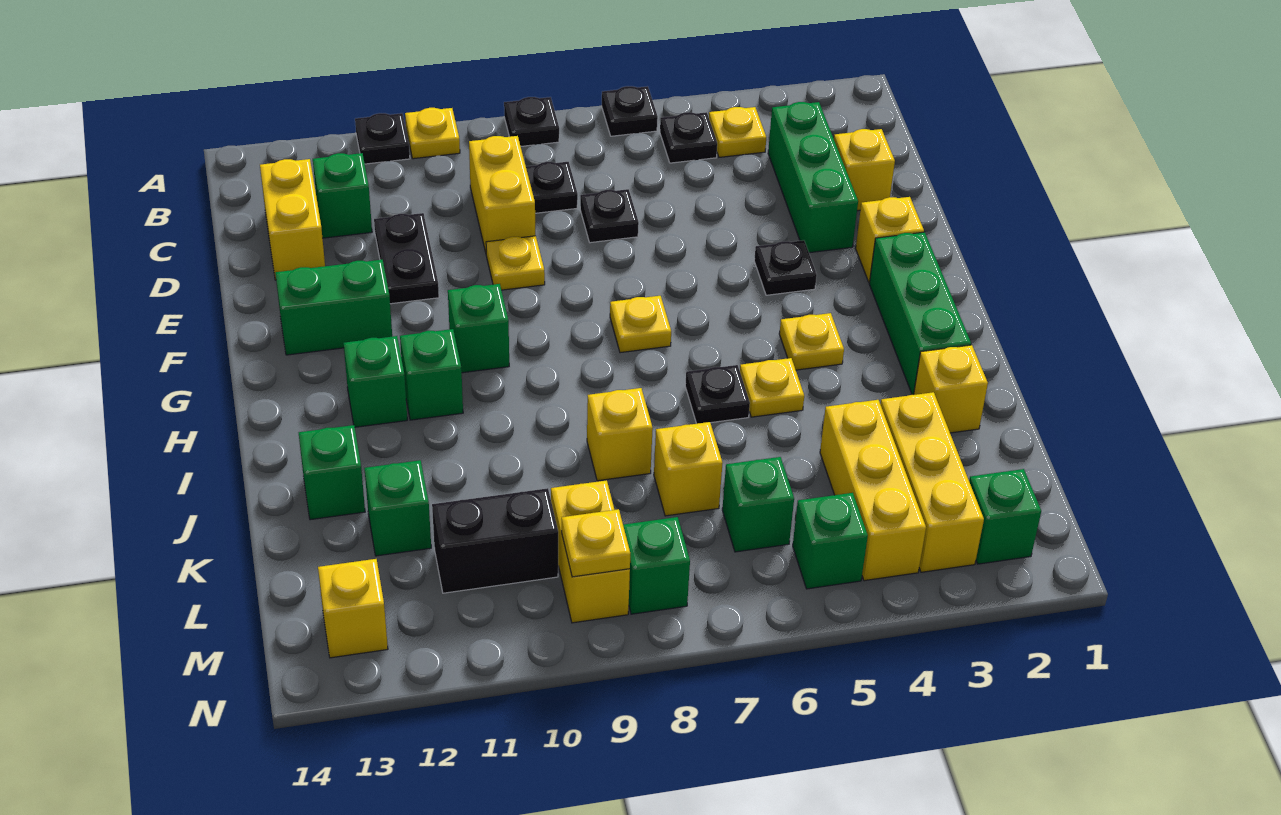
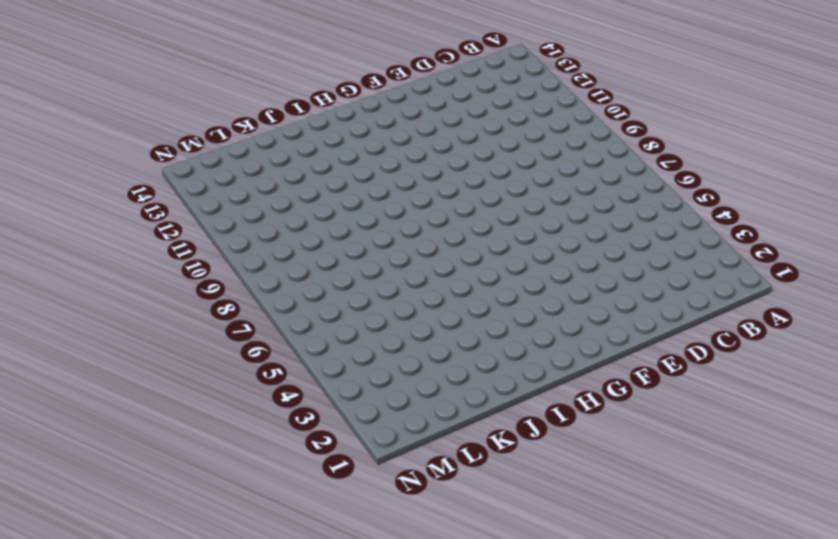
none -> black plate A6 level 1
none -> black plate A8 level 1
none -> yellow plate A10 level 1
none -> black plate A11 level 1

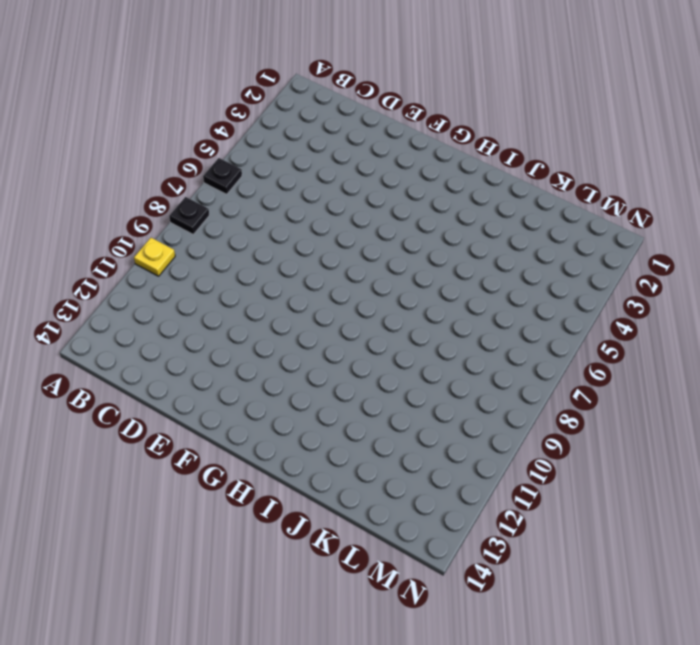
none -> black plate A11 level 1
none -> yellow plate B4 level 1
none -> black plate B5 level 1
none -> green brick C3:E3 level 1

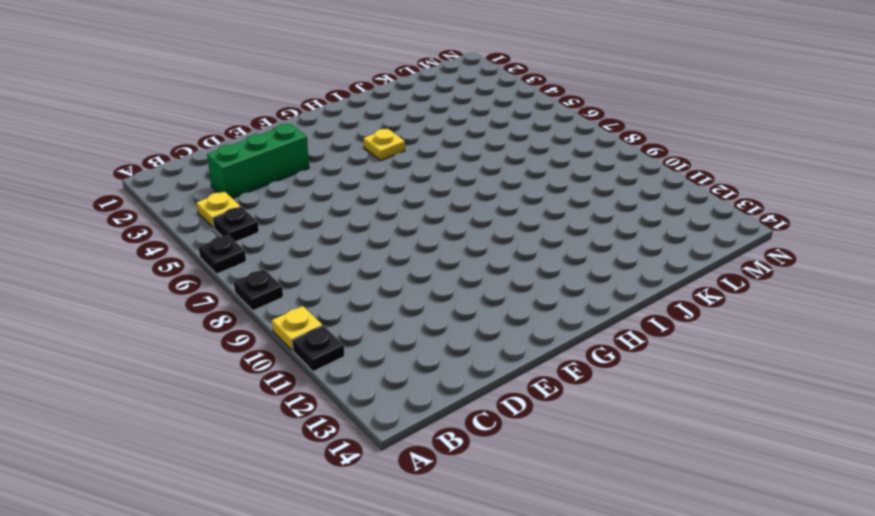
none -> black plate C8 level 1
none -> yellow brick C9:D9 level 1
none -> green brick C12 level 1
none -> yellow brick C13:D13 level 1

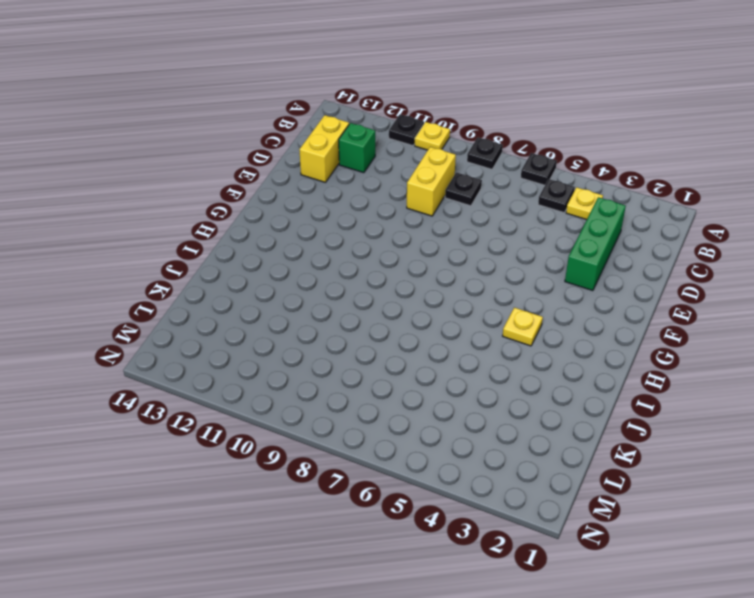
none -> yellow brick D2 level 1
none -> black plate D7 level 1
none -> black plate D11:E11 level 1
none -> yellow plate E9 level 1

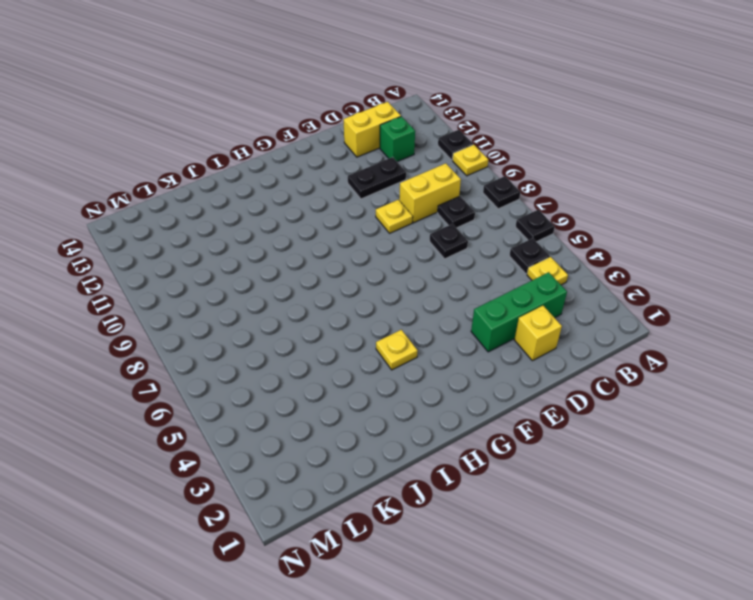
none -> yellow brick F2 level 1
none -> black plate F4 level 1
none -> green brick F12:F13 level 1
none -> green brick G2:I2 level 1

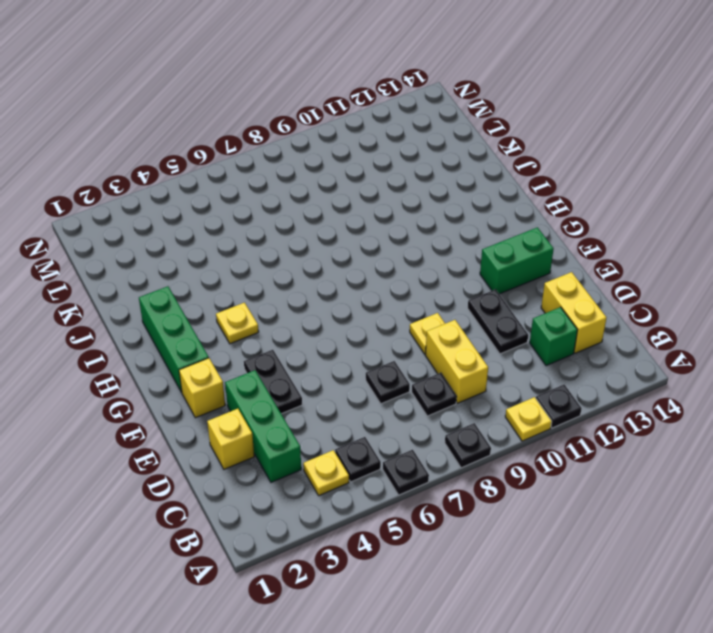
black plate E4:F4 level 1 -> black plate F4 level 1
none -> yellow plate G7 level 1
none -> green brick G10 level 1
none -> green brick H11 level 1
none -> green brick H12 level 1

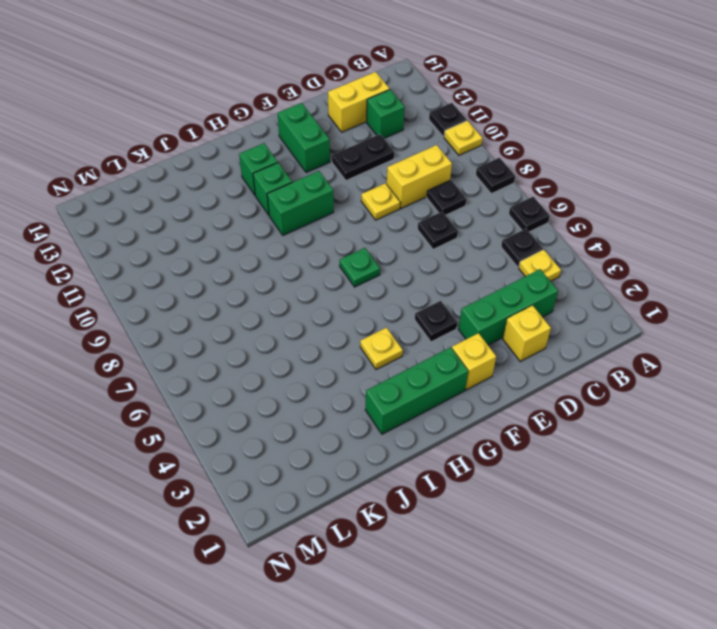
green plate G7 level 1 -> yellow plate G7 level 1
green brick G10:H10 level 1 -> green brick G10 level 1
none -> yellow plate I5 level 1
none -> black plate I6 level 1
none -> yellow brick J2 level 1
none -> yellow brick J8 level 1

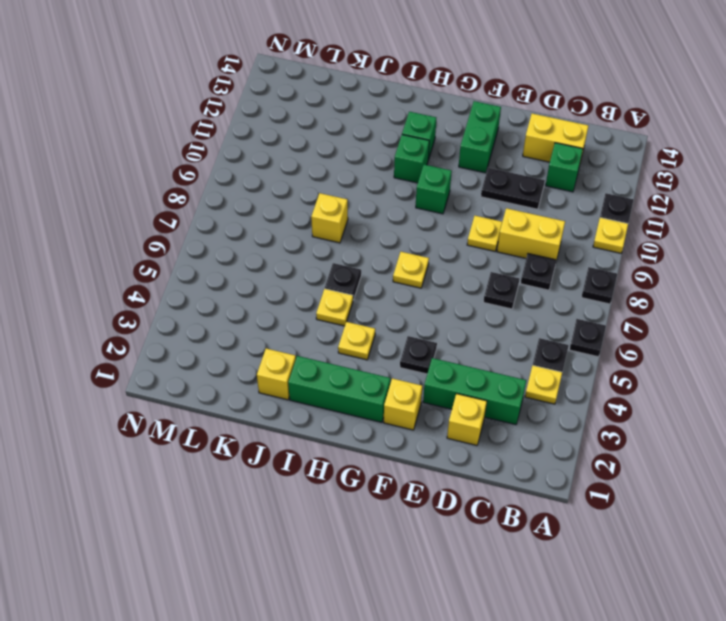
none -> green brick J13 level 1
none -> yellow brick K3:M3 level 1
none -> yellow brick K4:M4 level 1
none -> yellow brick K7 level 1

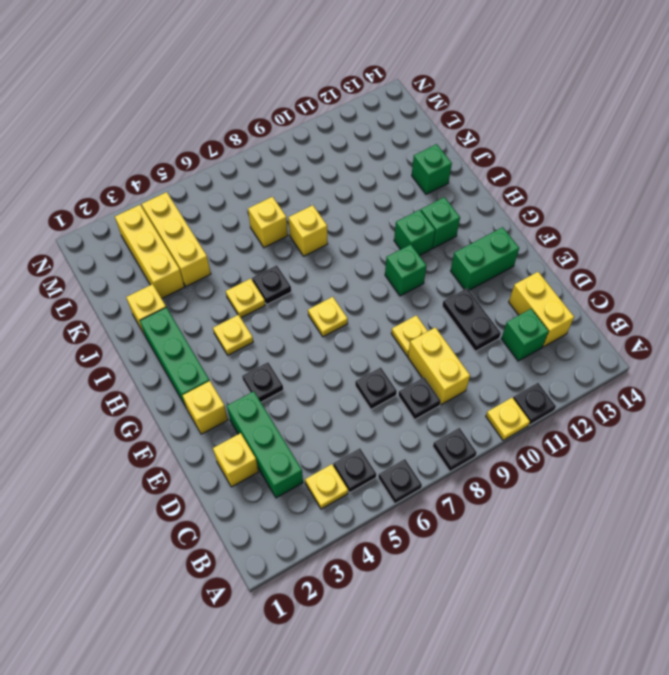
none -> green brick K12 level 1
none -> green brick L6 level 1
none -> yellow brick L9:M9 level 1
none -> black brick L10:L11 level 1

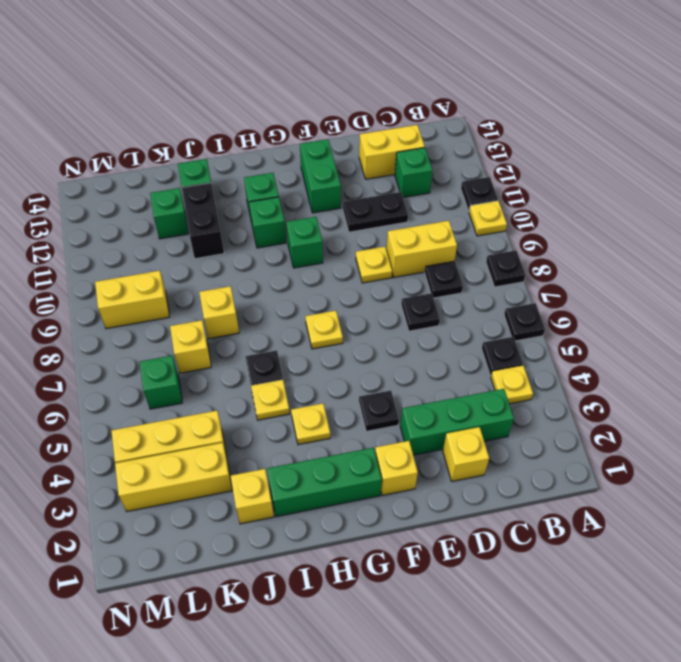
black brick J11:J12 level 1 -> black brick L10:L11 level 1
none -> green brick M2 level 1
none -> green brick M5 level 1
none -> green brick M8 level 1
none -> yellow brick M13 level 1

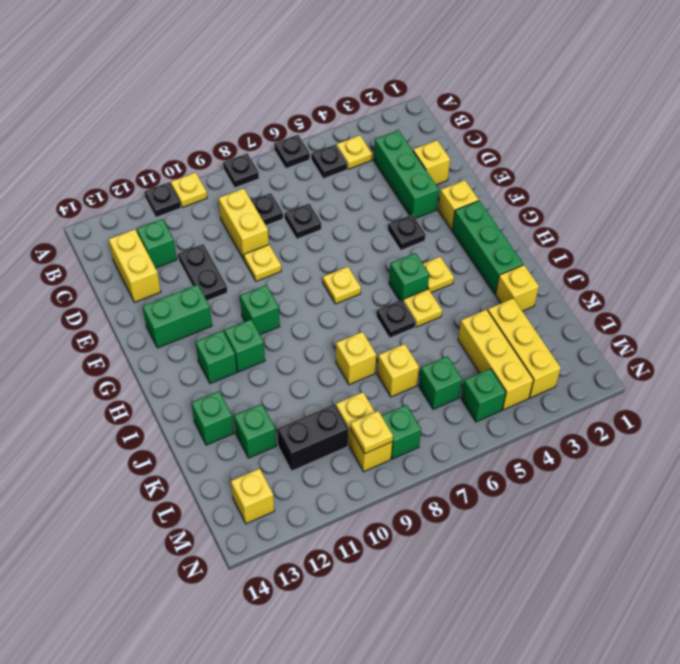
green brick H5 level 1 -> green brick M2 level 1

